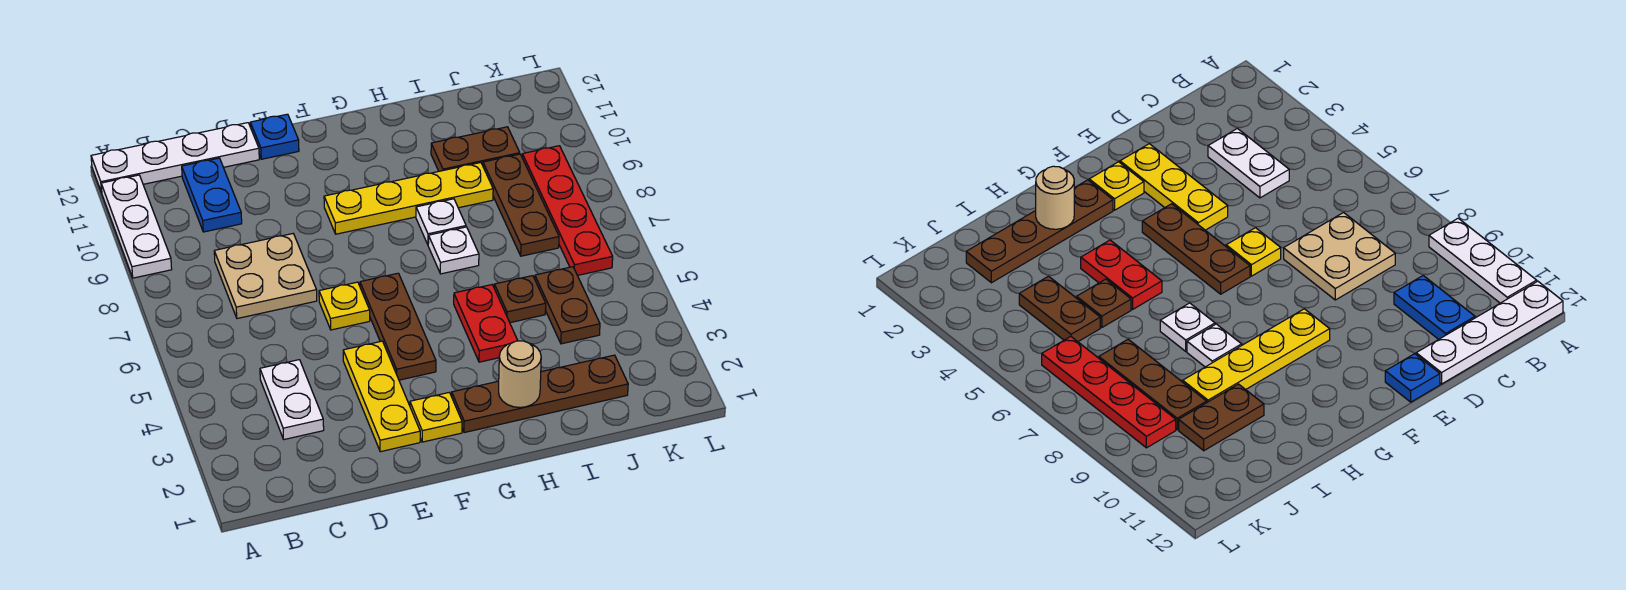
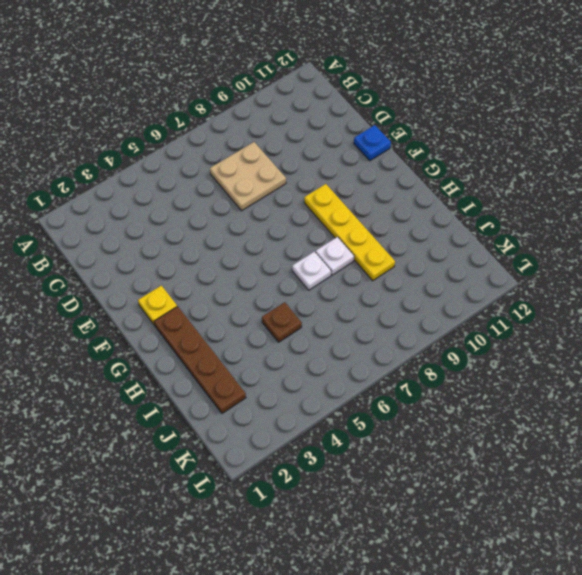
none -> white plate A9:A11 level 1
none -> white plate A12:D12 level 1
none -> white plate C3:C4 level 1

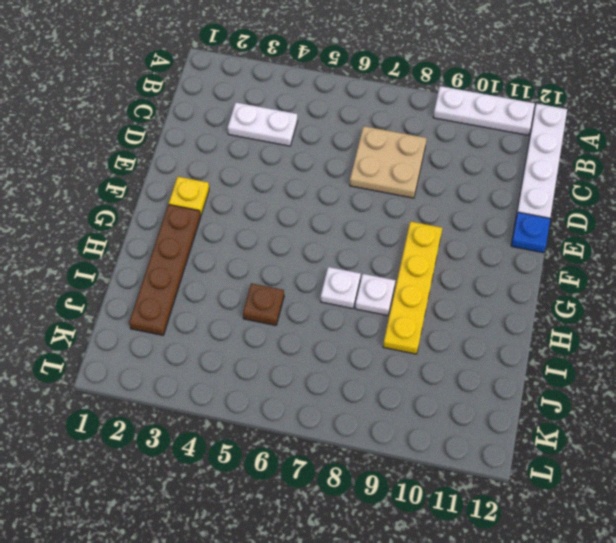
none -> blue plate C10:C11 level 1
none -> yellow plate E2:E4 level 1
none -> yellow plate E6 level 1

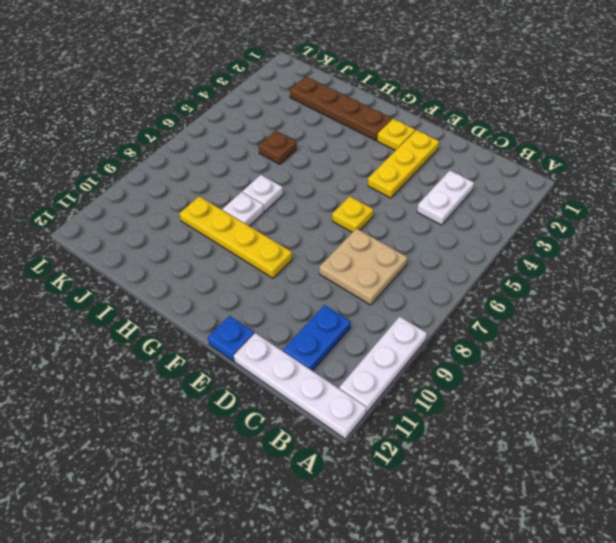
none -> brown plate F4:F6 level 1
none -> red plate H4:H5 level 1
none -> brown plate I10:J10 level 1

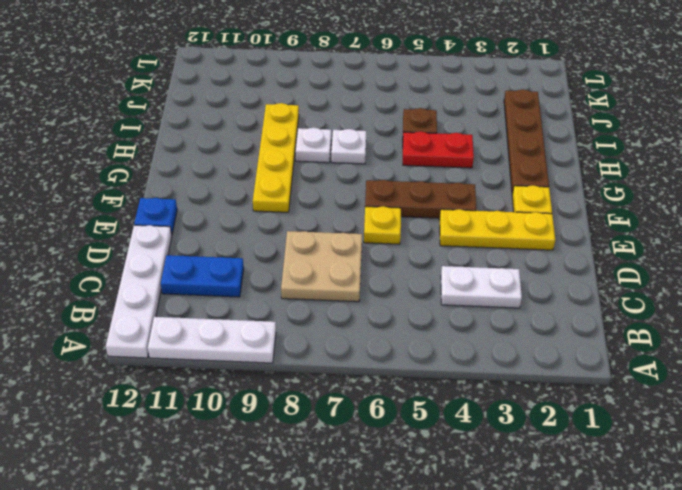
none -> brown plate I10:J10 level 1
none -> brown plate J4:J5 level 1
none -> brown plate J7:J9 level 1

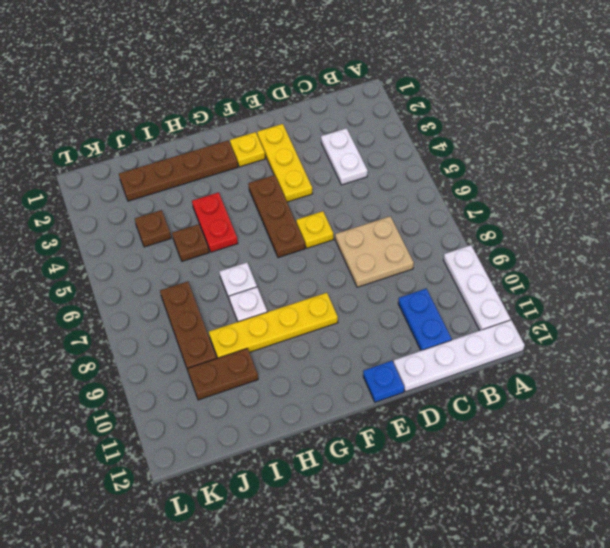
brown plate J4 level 1 -> brown plate J4:J5 level 1
none -> red plate K6:K9 level 1
none -> tan round brick H2 level 2

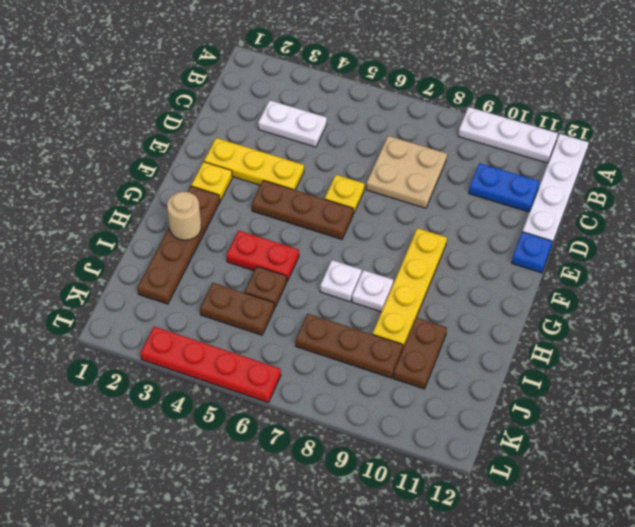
red plate L3:L6 level 1 -> red plate K6:K9 level 1

